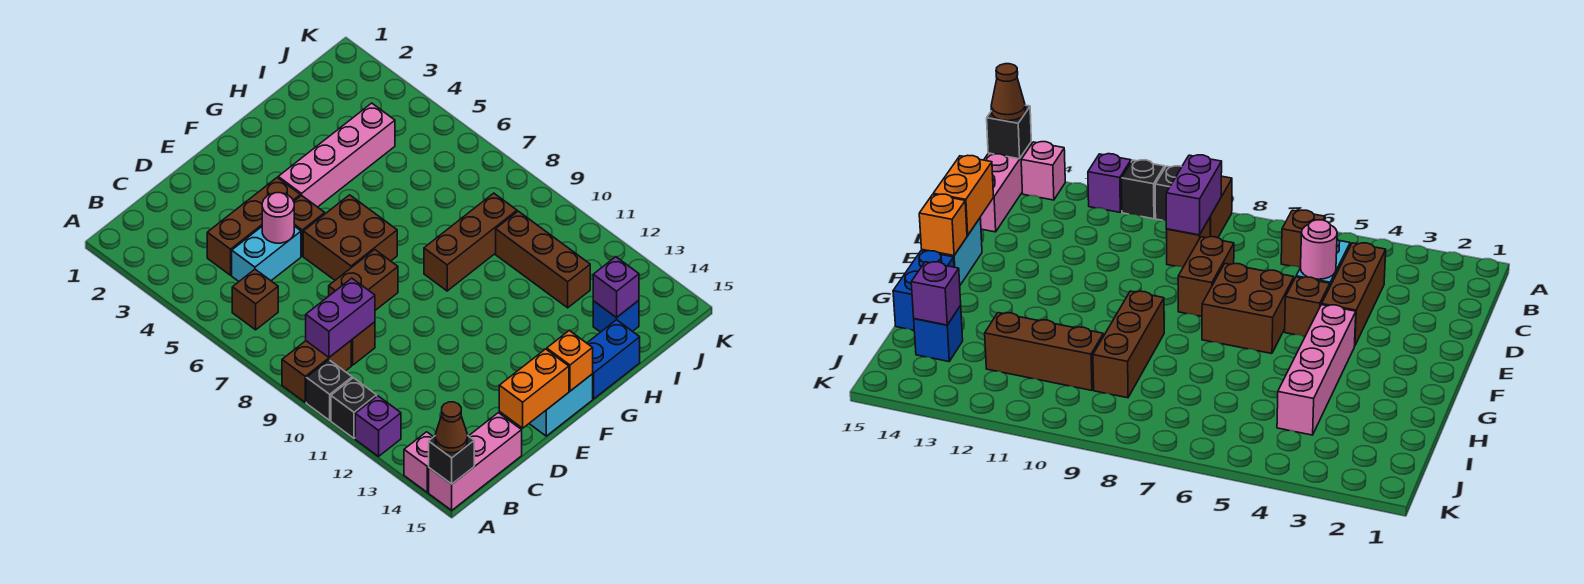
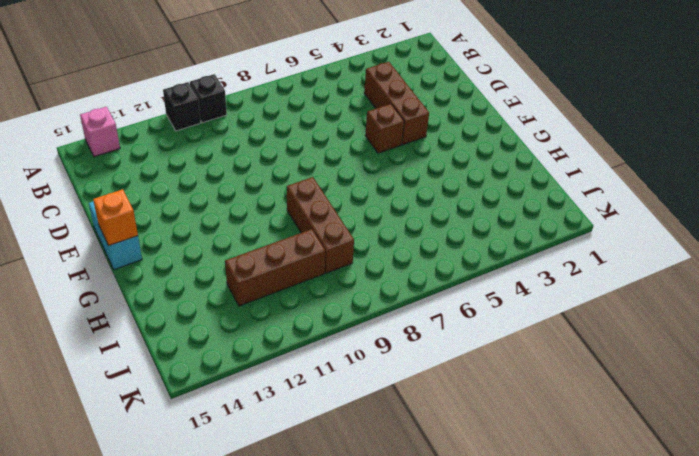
none -> brown brick A9:B9 level 1
none -> purple brick A12 level 1
none -> pink brick A15:C15 level 1

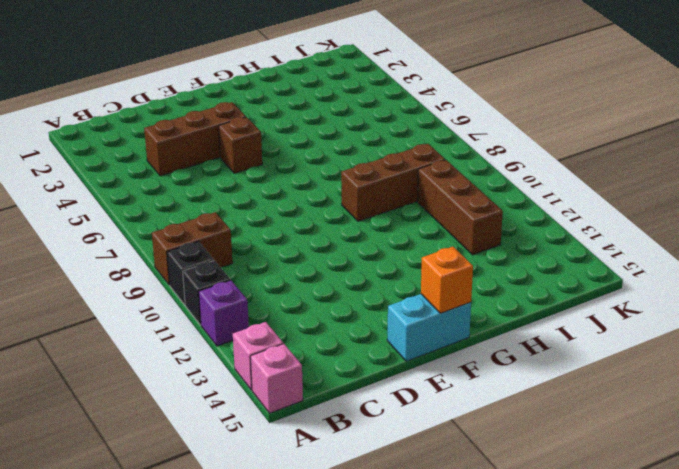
pink brick A15 level 1 -> pink brick A15:C15 level 1
none -> brown brick B6 level 1
none -> cyan brick C5:D5 level 1
none -> brown brick C9 level 1

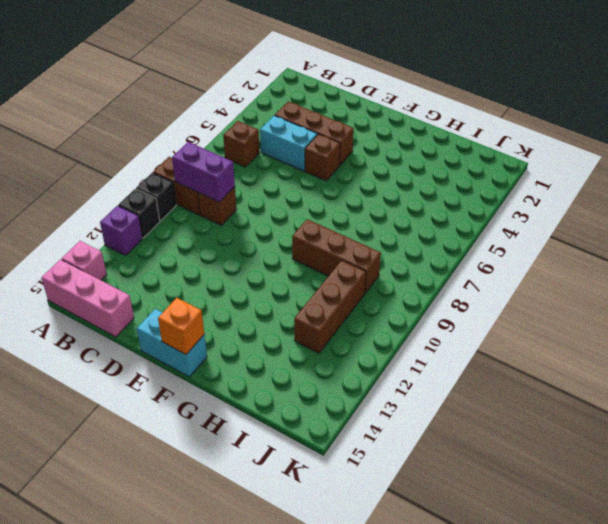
none -> brown brick D8:E8 level 1
none -> brown brick E6:F7 level 1
none -> pink brick F4:I4 level 1

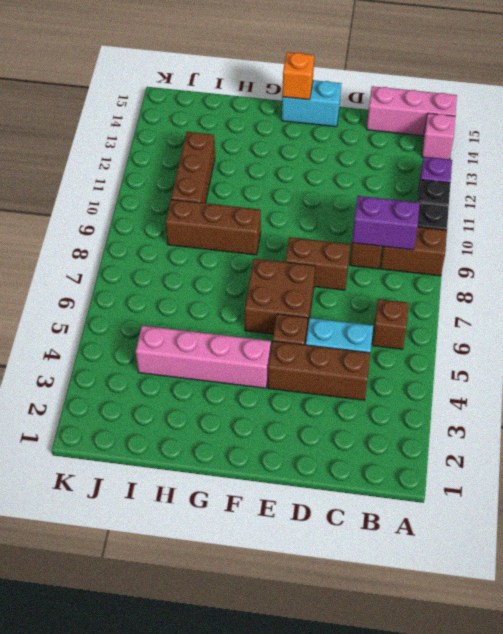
none -> blue brick G15:H15 level 1
none -> blue brick I14 level 1
none -> black brick A15 level 2

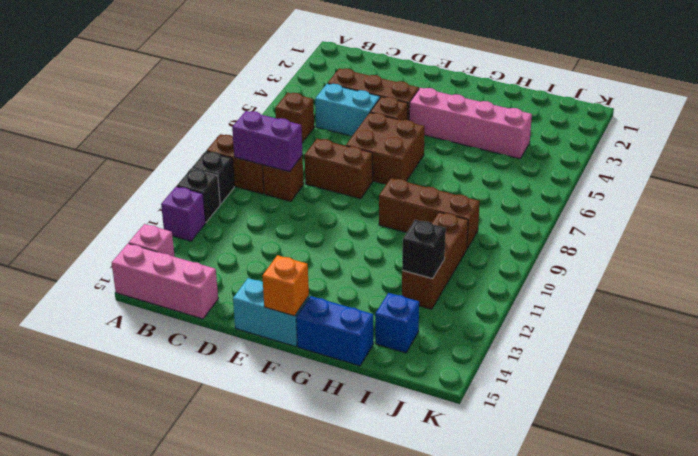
black brick I12 level 2 -> black brick A15 level 2
none -> pink round brick D5 level 2
none -> orange brick D15:E15 level 2
none -> purple brick I14 level 2

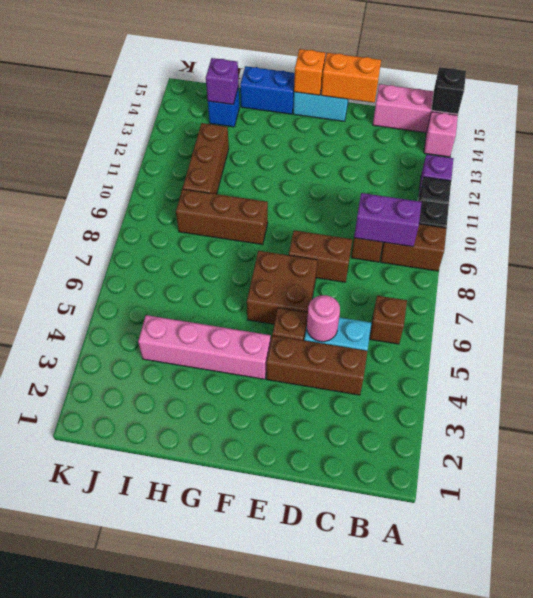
none -> brown cone A15 level 3

